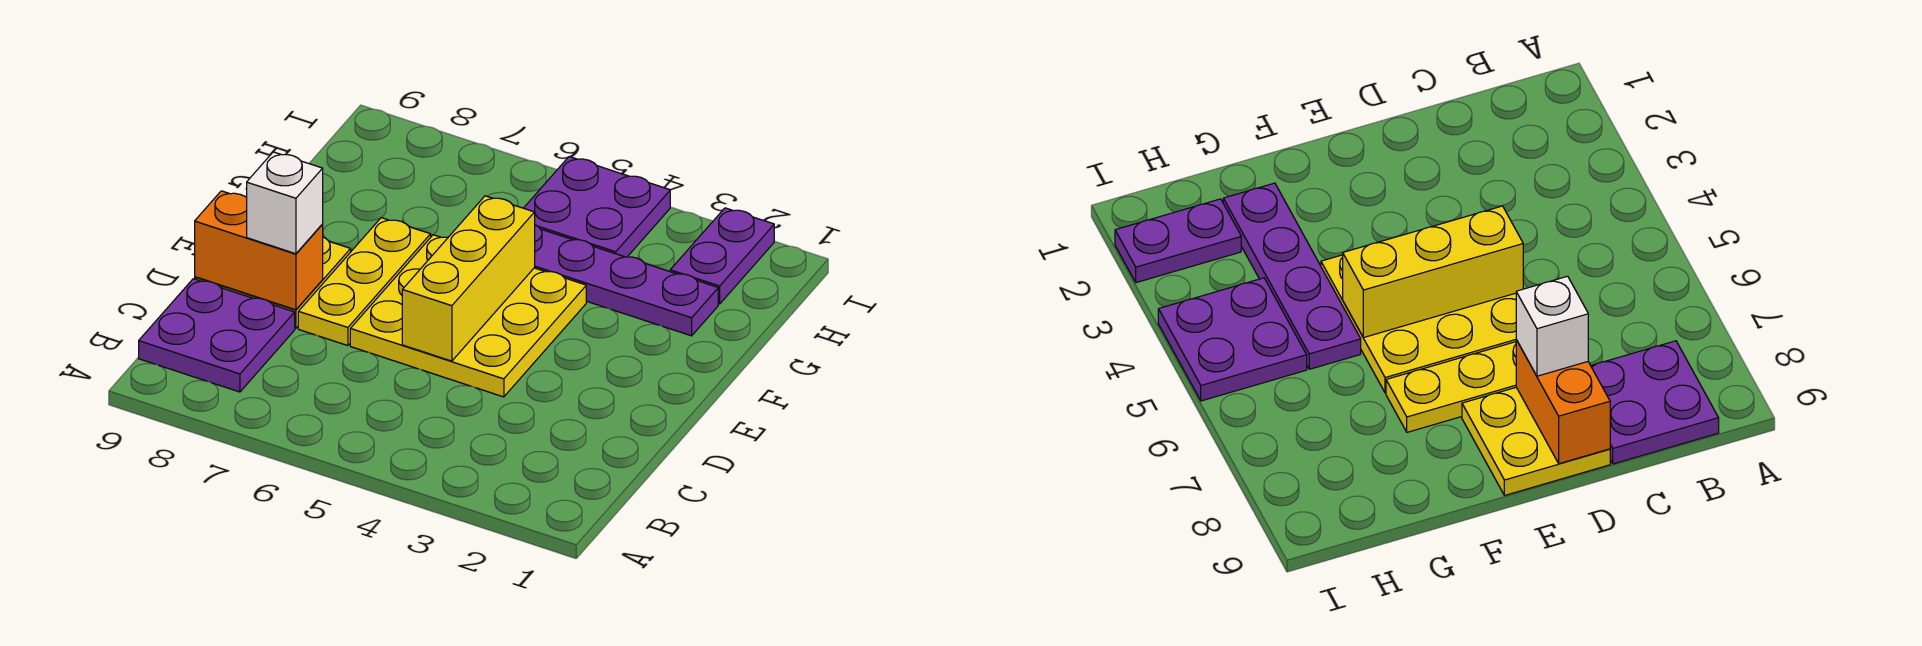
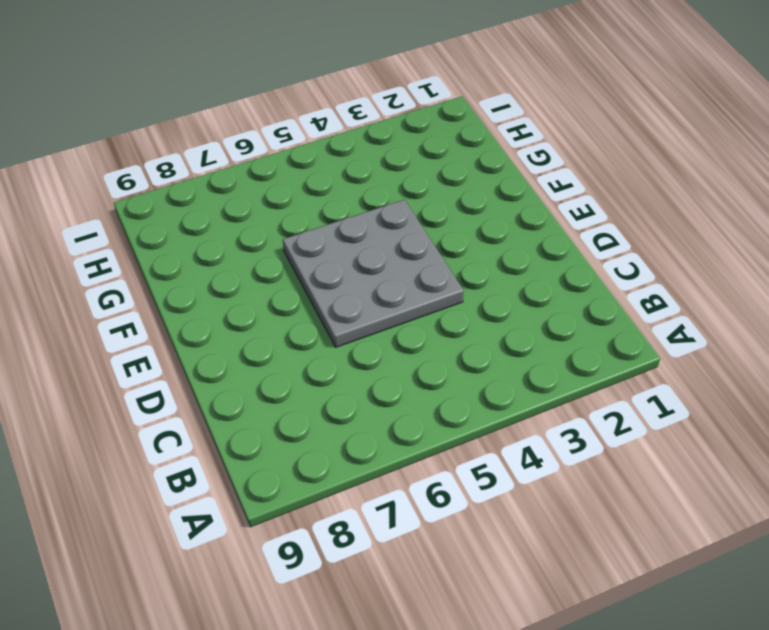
grey plate D4:F6 level 1 -> yellow plate D4:F6 level 1
none -> purple plate B8:C9 level 1
none -> yellow plate D7:F7 level 1

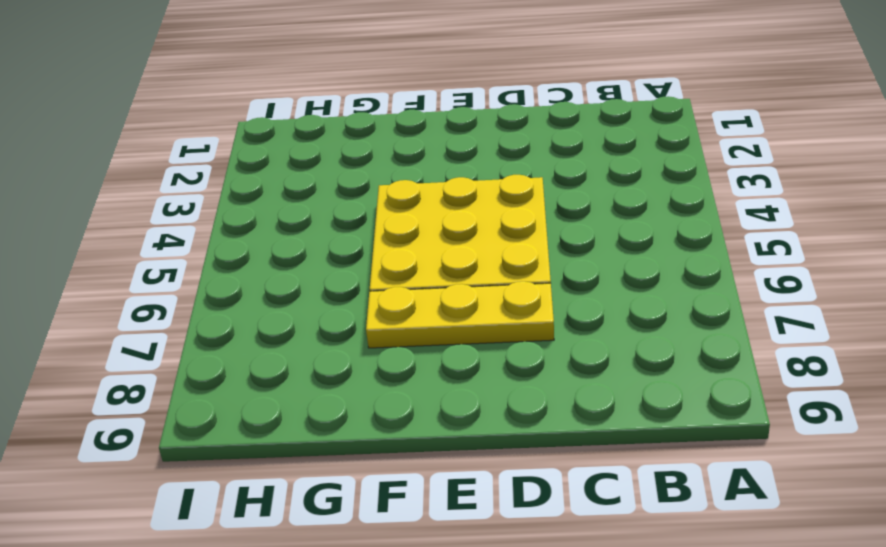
none -> purple plate B8:C9 level 1
none -> yellow plate D8:E9 level 1

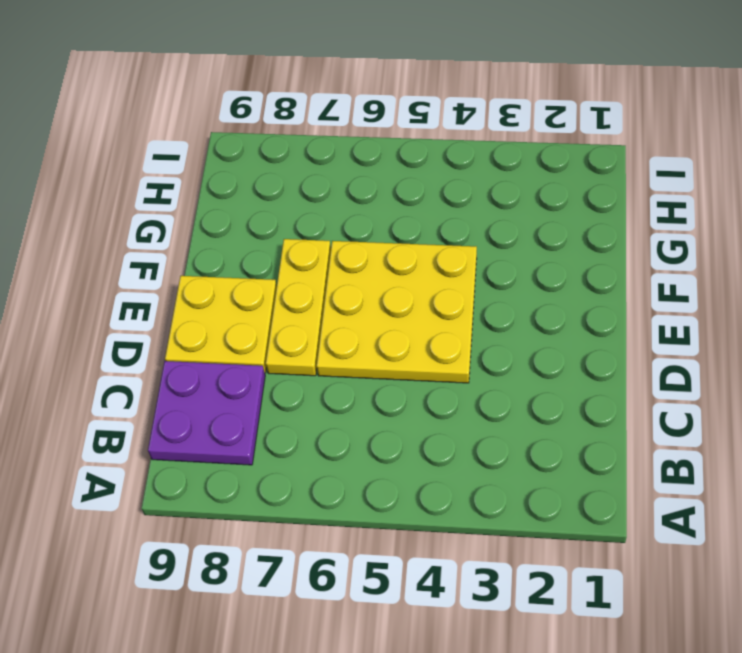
none -> purple plate G2:G5 level 1
none -> purple plate H2:I2 level 1

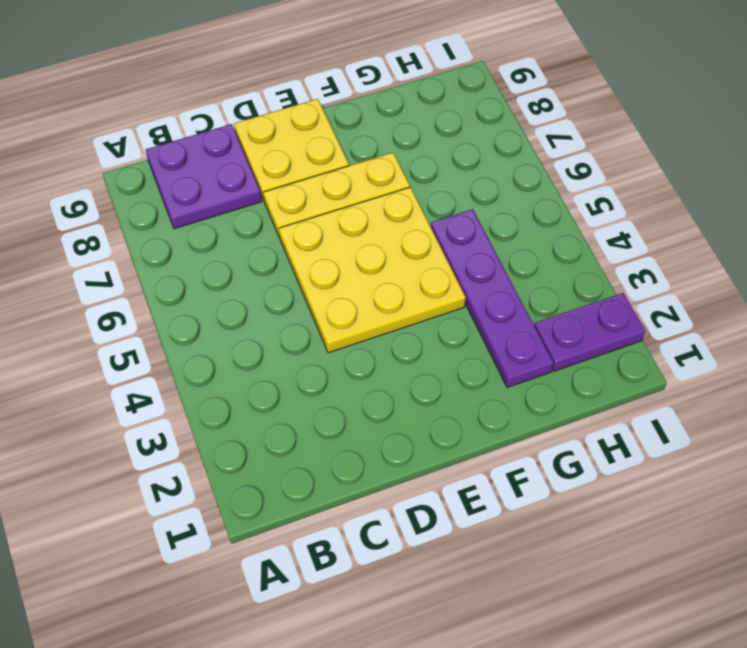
none -> purple plate H4:I5 level 1
none -> yellow brick D5:F5 level 2

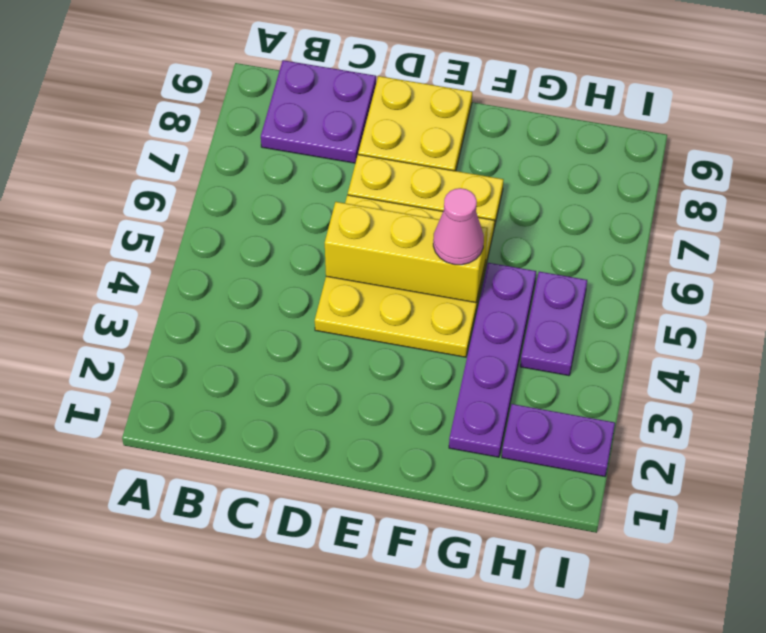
pink cone F5 level 3 -> none
purple plate H4:H5 level 1 -> purple plate H4:I5 level 1
none -> orange brick D8:D9 level 2
none -> white brick D8 level 3

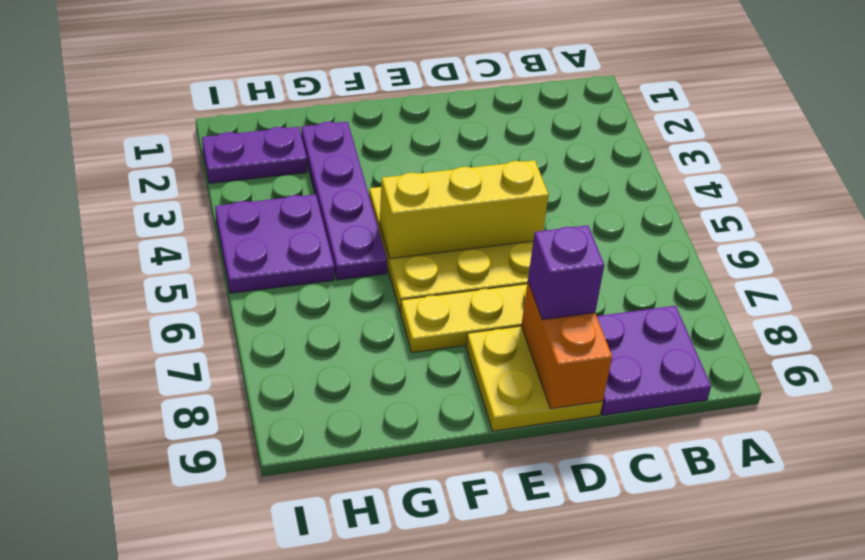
purple brick D8 level 3 -> white brick D8 level 3

